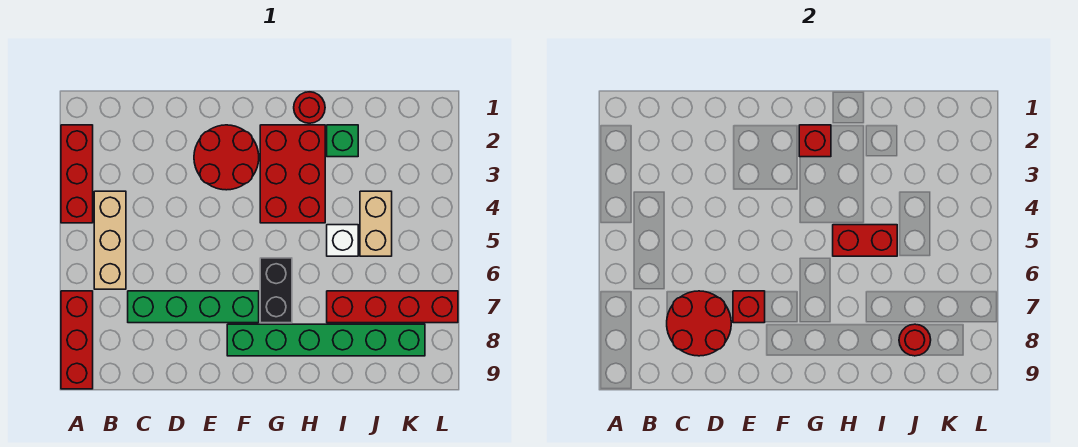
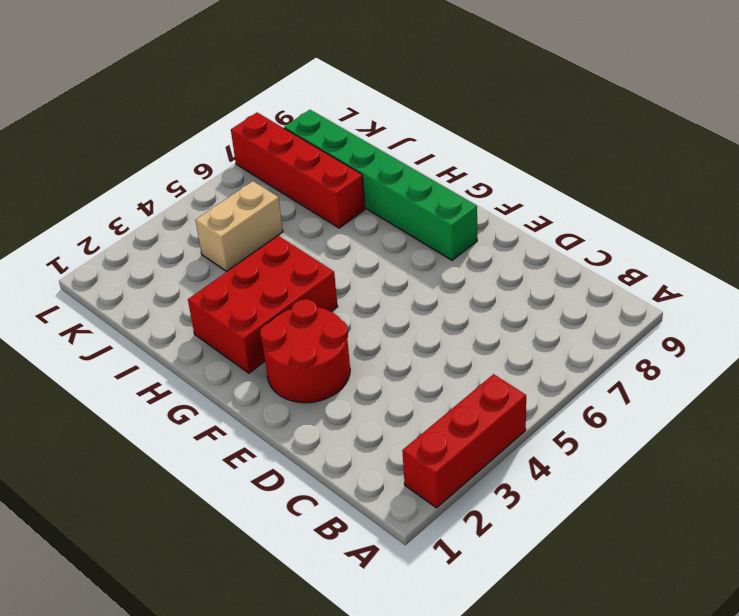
none -> red brick A7:A9 level 1
none -> tan brick B4:B6 level 1
none -> green brick C7:F7 level 1

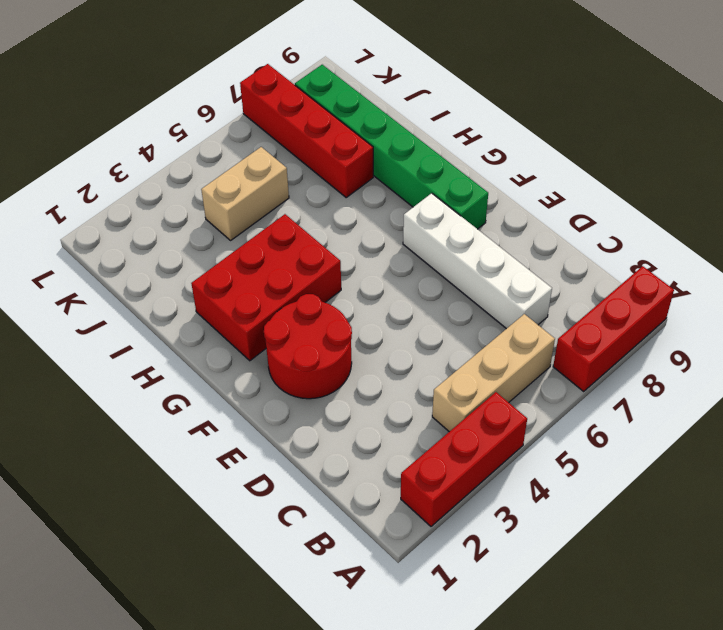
white brick C7:F7 level 1 -> green brick C7:F7 level 1
none -> black brick G6:G7 level 1
none -> red round brick H1 level 1
none -> green brick I2 level 1

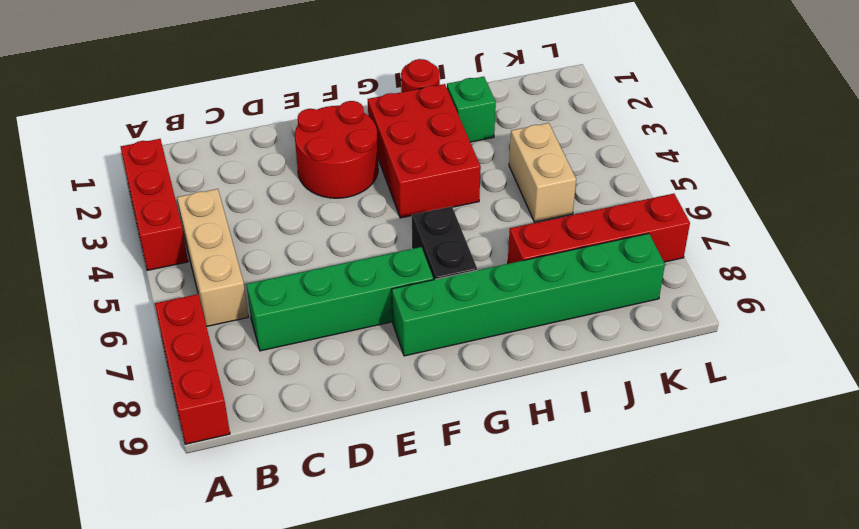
none -> white brick I5 level 1
none -> red round brick C7:D8 level 2
none -> red brick E7 level 2

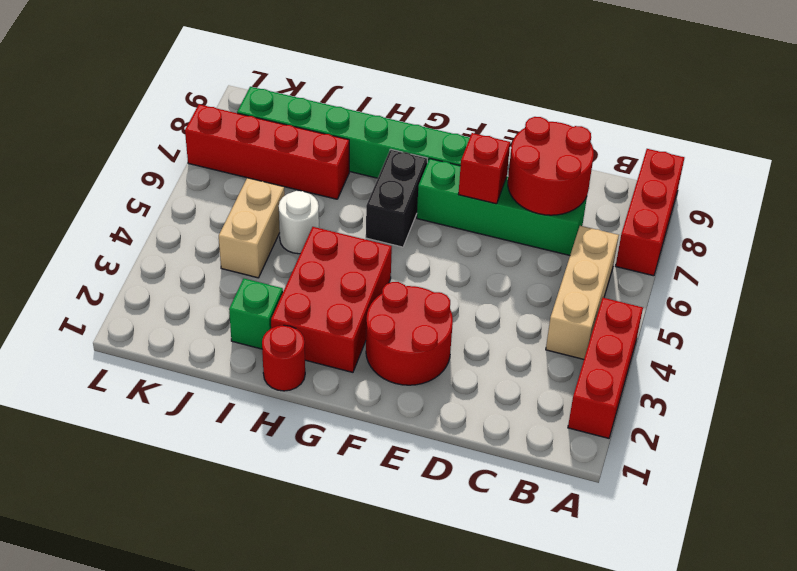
white round brick I5 level 1 -> white brick I5 level 1
none -> red brick G2 level 2
none -> red brick H5:I5 level 2
none -> red round brick J8 level 2

